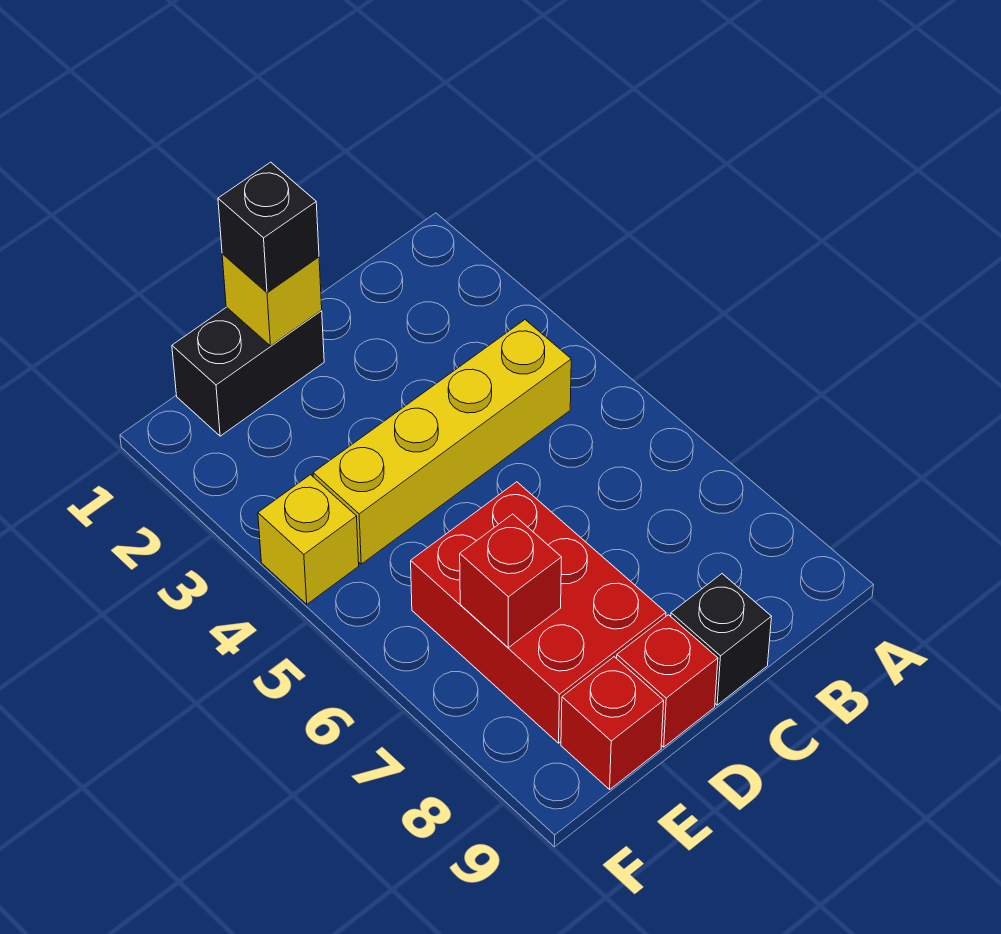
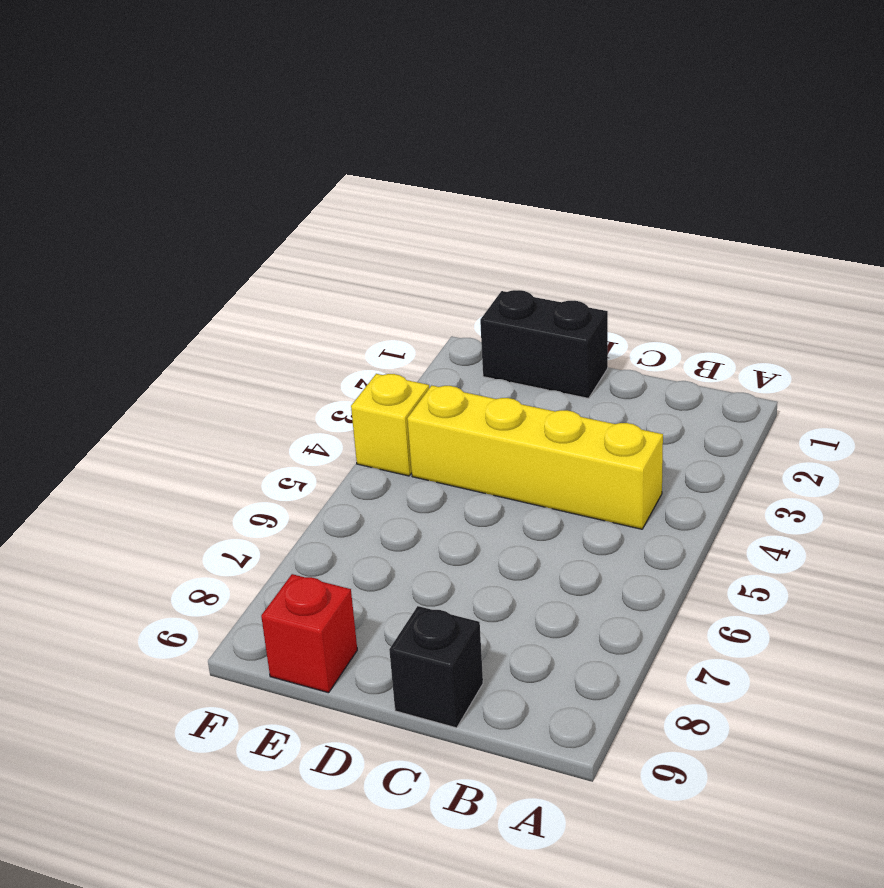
none -> red brick D6:E8 level 1
none -> red brick D9 level 1

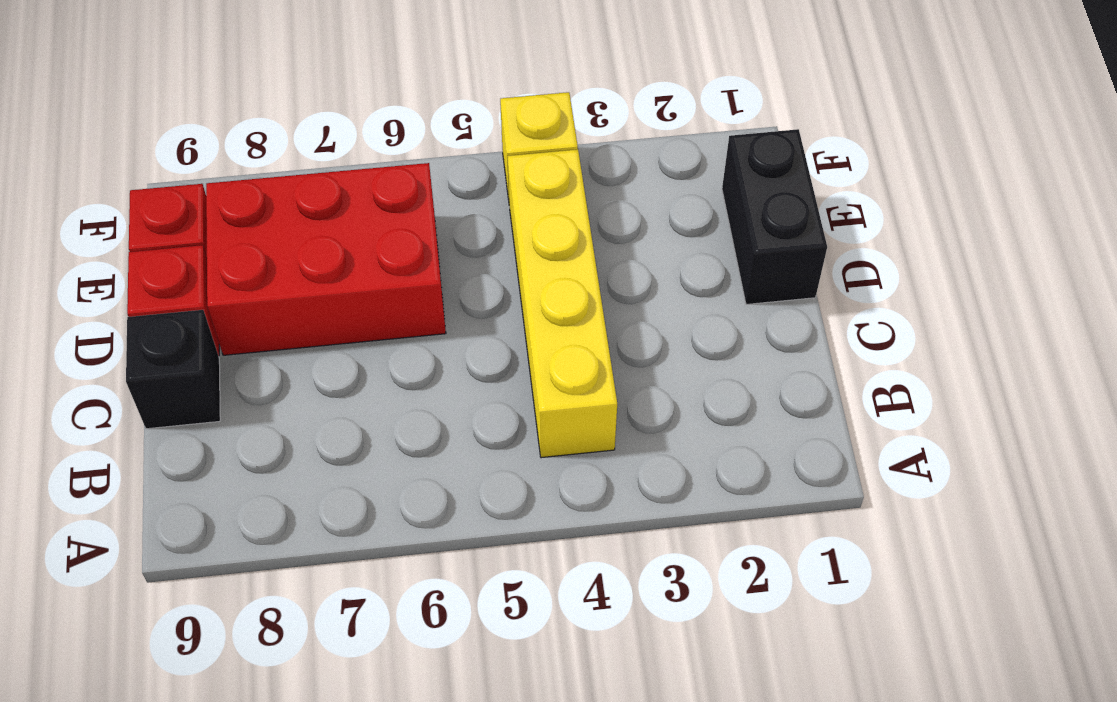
none -> yellow brick D1 level 2
none -> red brick E7 level 2

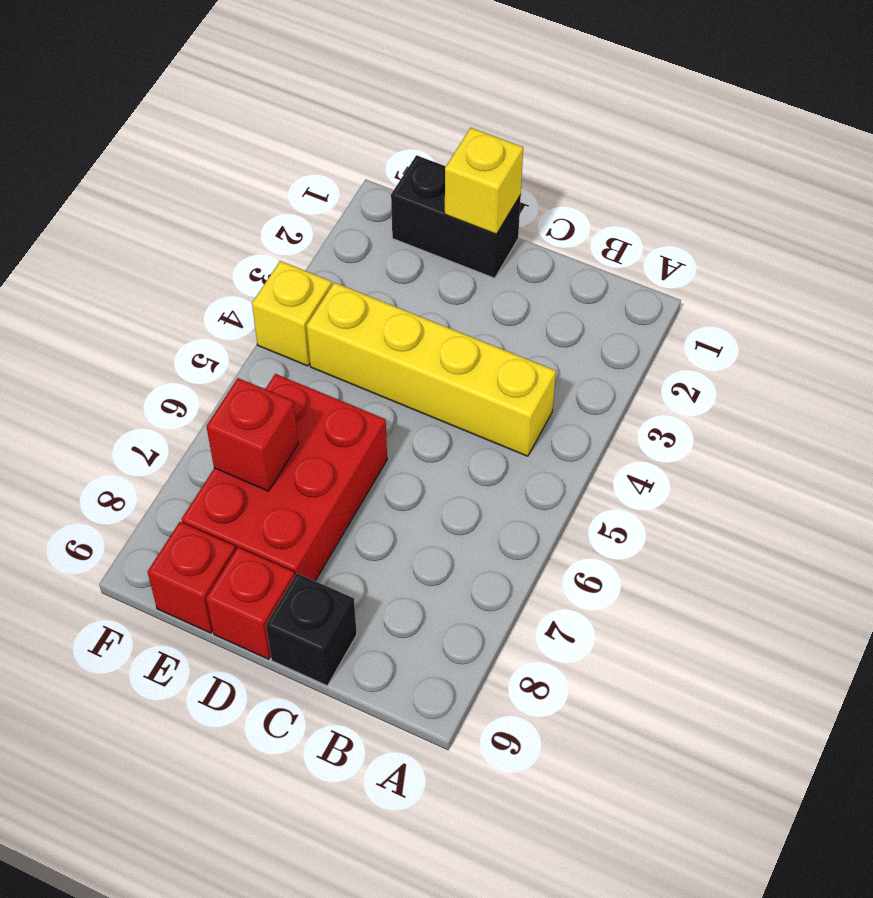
none -> black brick D1 level 3

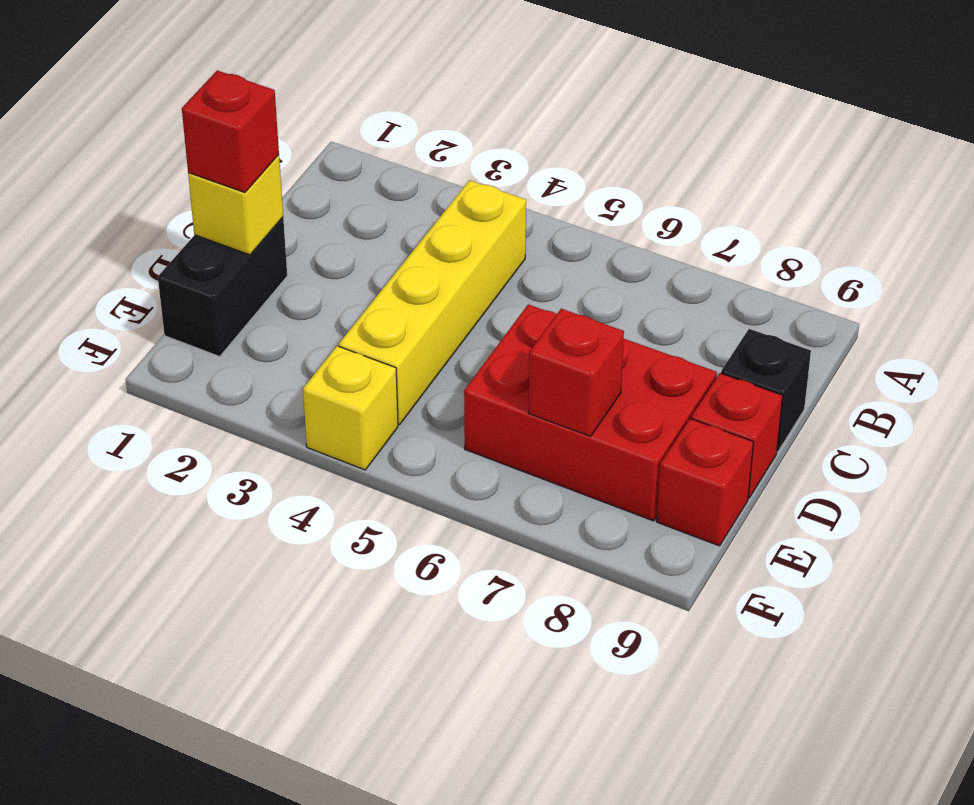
red brick D1 level 3 -> black brick D1 level 3

